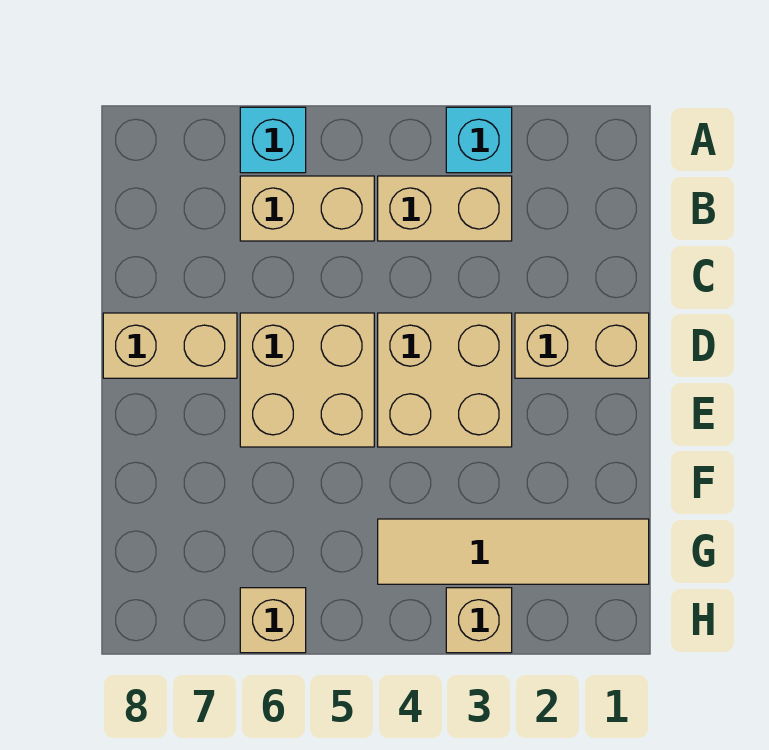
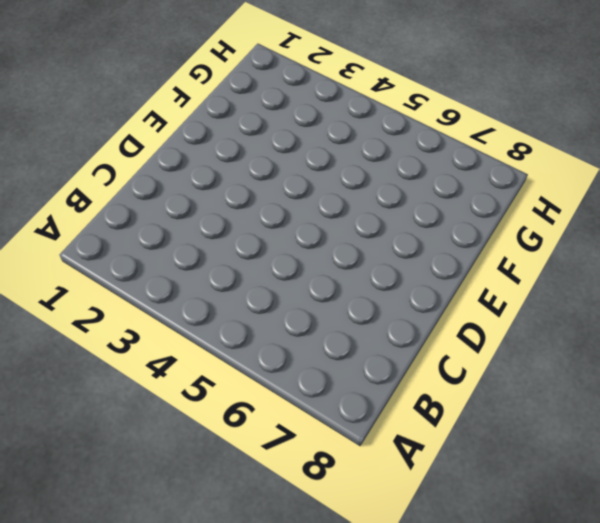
none -> cyan brick A3 level 1
none -> cyan brick A6 level 1

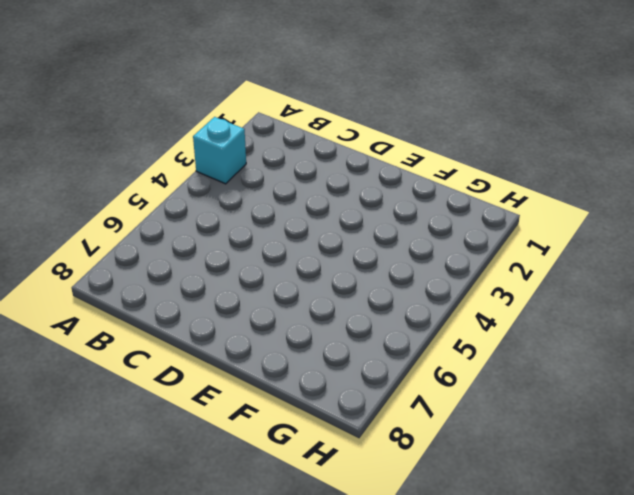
none -> cyan brick A6 level 1
none -> tan brick B3:B4 level 1

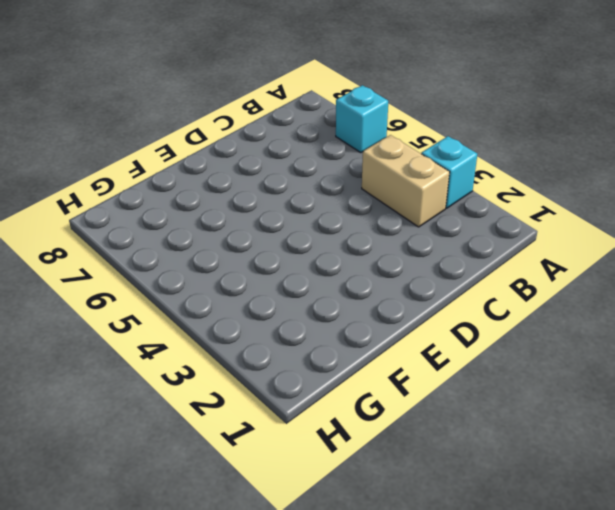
none -> tan brick B5:B6 level 1
none -> tan brick D1:D2 level 1

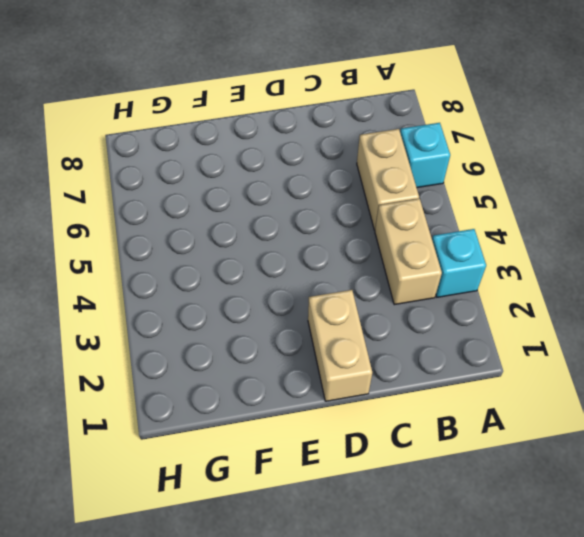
none -> tan brick D3:E4 level 1
none -> tan brick D5:E6 level 1

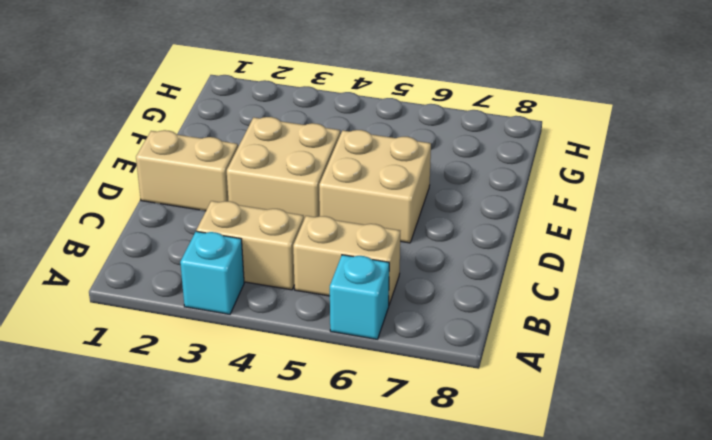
none -> tan brick D7:D8 level 1
none -> tan tile G1:G4 level 1

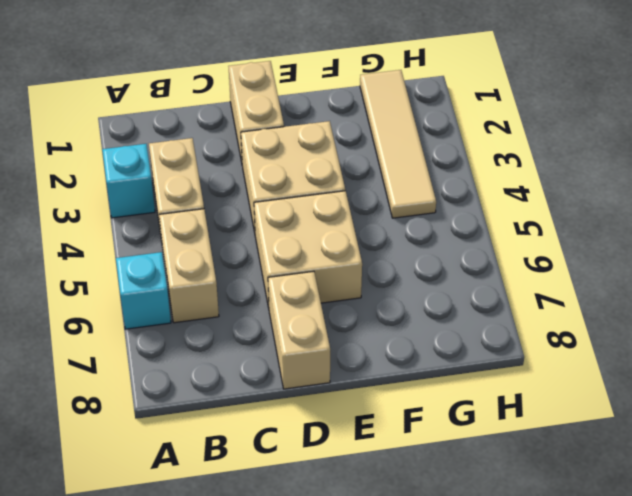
none -> tan brick H3 level 1
none -> tan brick H6 level 1

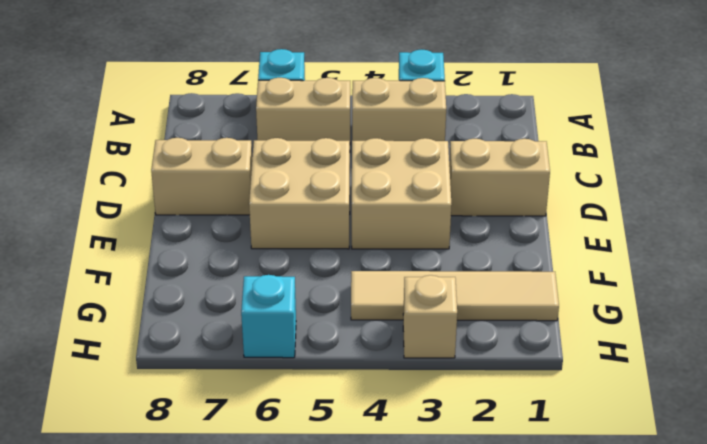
cyan brick H6 level 1 -> tan brick H6 level 1

